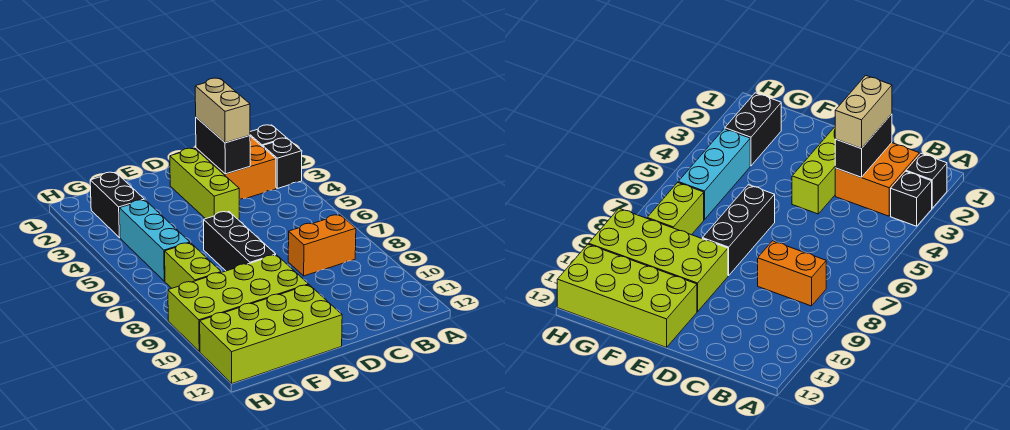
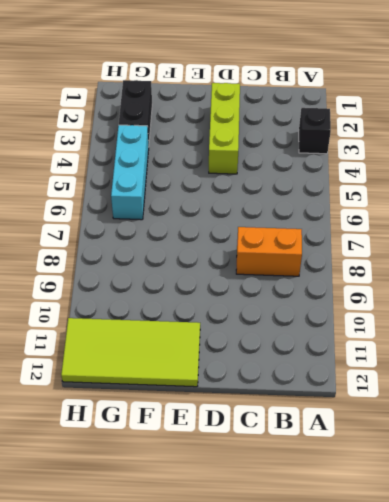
lime tile E11:H12 level 1 -> lime brick E11:H12 level 1
none -> black brick A2 level 1
none -> orange brick B2:C3 level 1
none -> black brick E6:E8 level 1

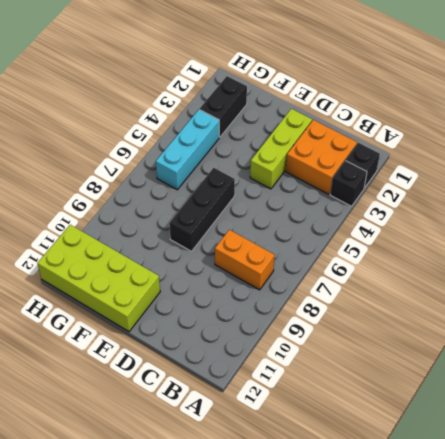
none -> lime brick E9:H10 level 1
none -> lime brick G7:G8 level 1
none -> black brick C2:C3 level 2

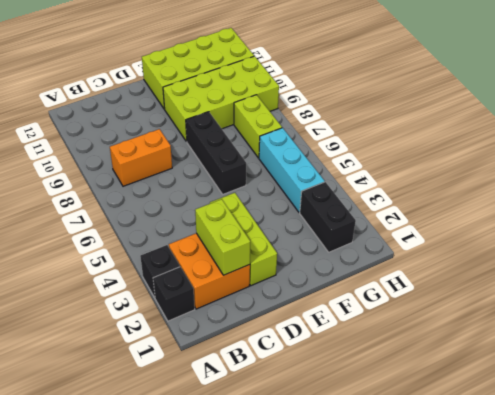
lime brick C2:C3 level 2 -> black brick C2:C3 level 2
none -> tan brick C2:C3 level 3

